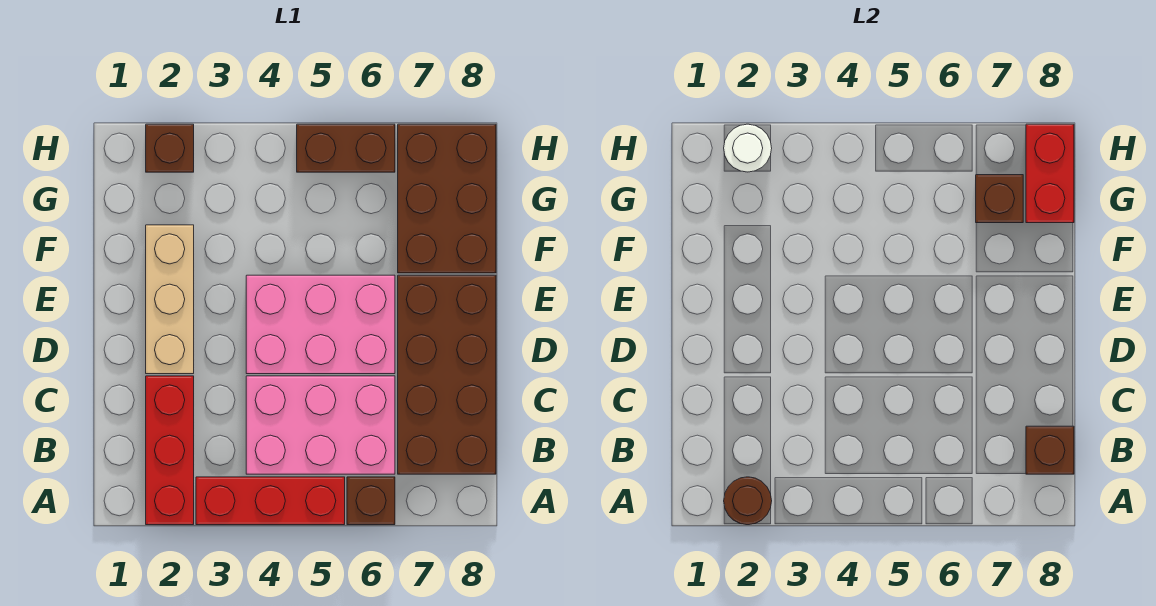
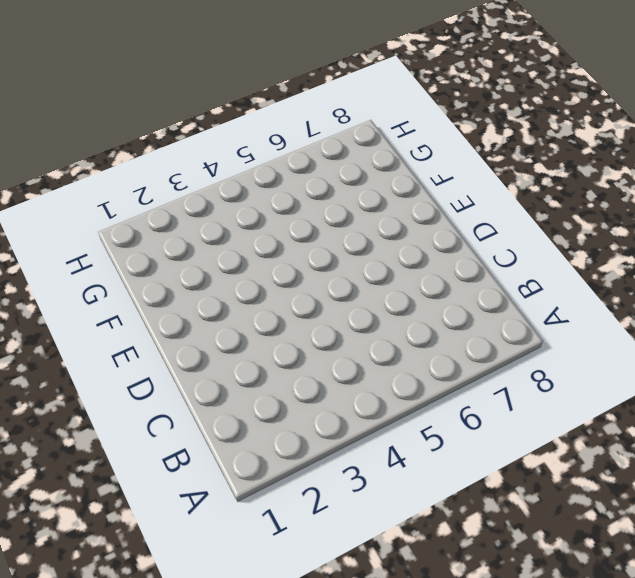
none -> red brick A2:C2 level 1
none -> red brick A3:A5 level 1
none -> brown brick A6 level 1

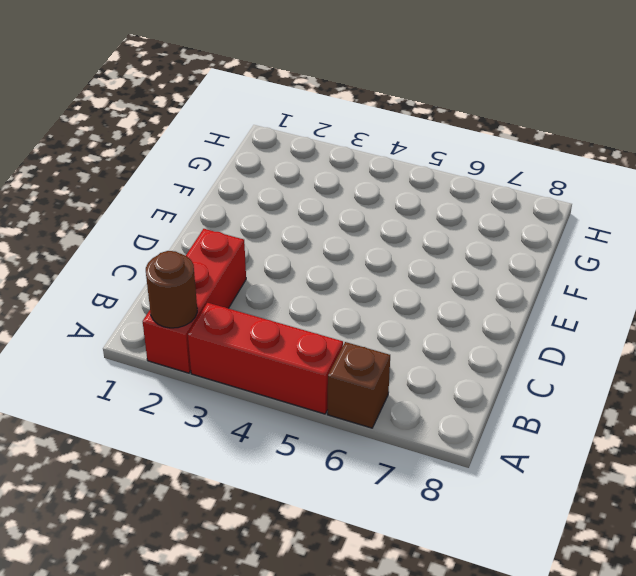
none -> pink brick B4:C6 level 1
none -> brown brick B7:E8 level 1
none -> tan brick D2:F2 level 1

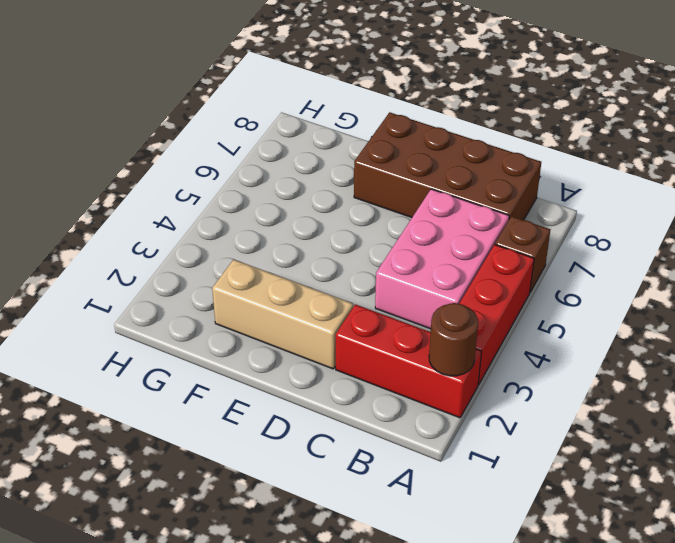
none -> pink brick D4:E6 level 1
none -> brown brick F7:H8 level 1
none -> brown brick H2 level 1

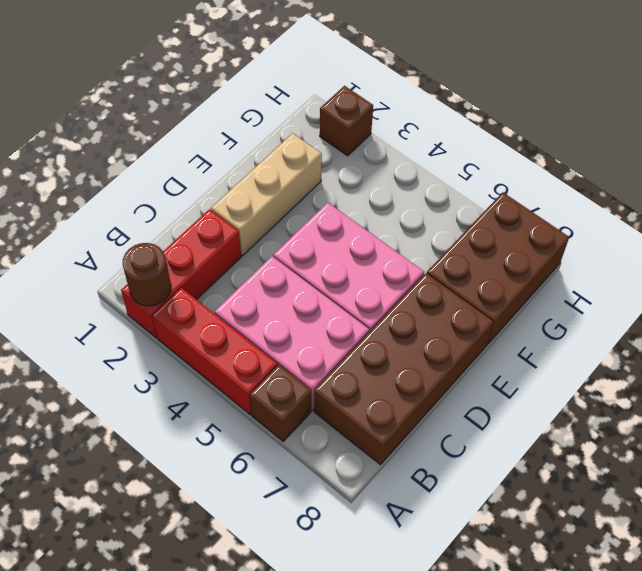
none -> brown brick H5:H6 level 1
none -> brown brick B8 level 2
none -> brown brick G7 level 2

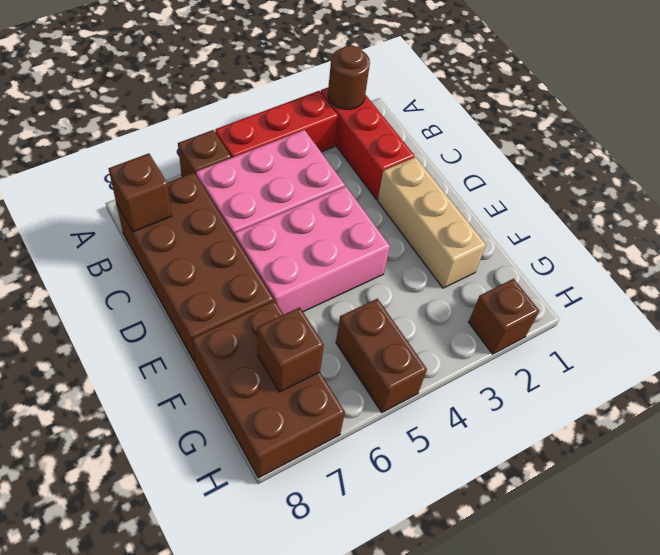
brown brick G5:H5 level 1 -> brown brick H5:H6 level 1
none -> red brick G8:H8 level 2
none -> white round brick H2 level 2

